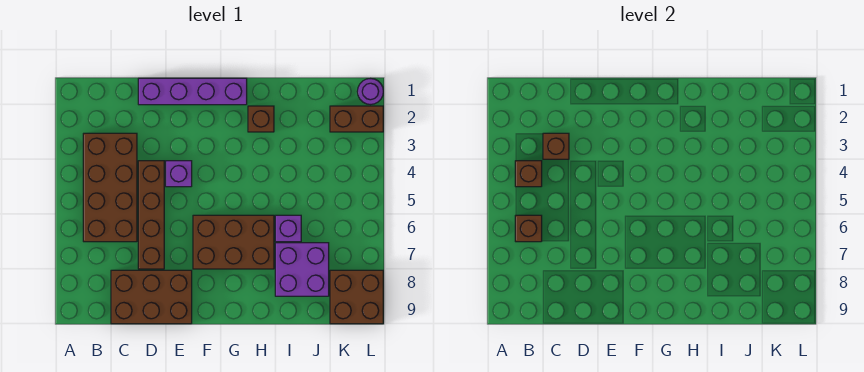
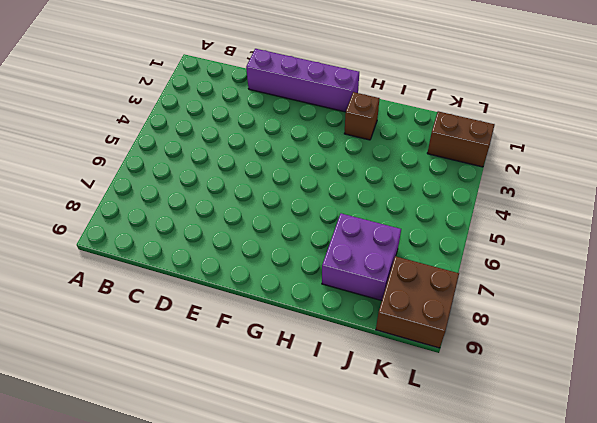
none -> brown brick B3:C6 level 1
none -> brown brick C8:E9 level 1
none -> brown brick D4:D7 level 1

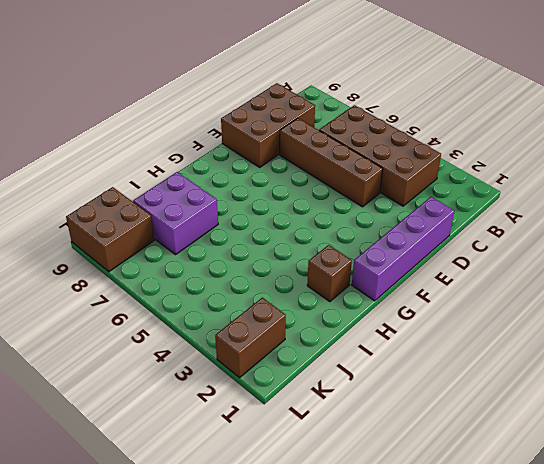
none -> purple brick E4 level 1
none -> brown brick F6:H7 level 1
none -> purple brick I6 level 1

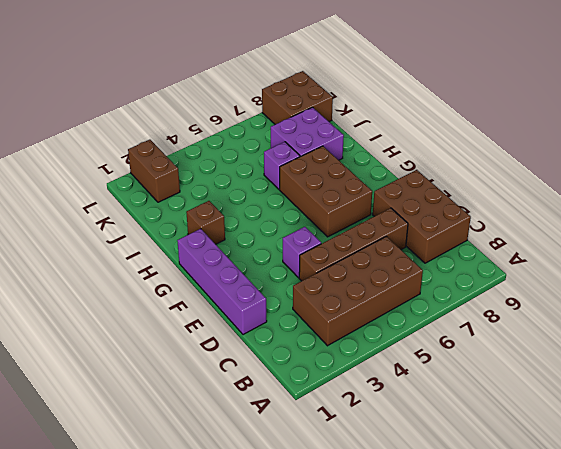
none -> purple round brick L1 level 1
none -> brown brick B4 level 2
none -> brown brick B6 level 2

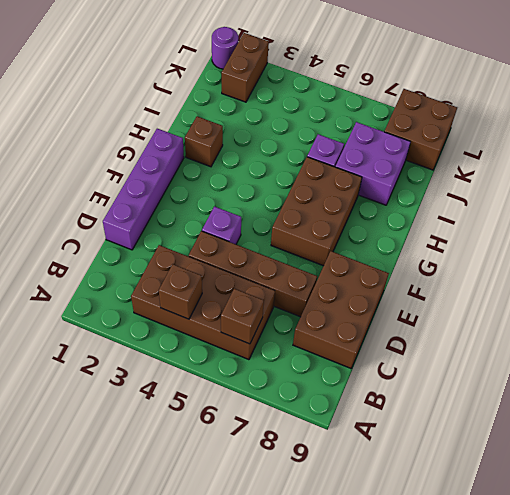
none -> brown brick C3 level 2

